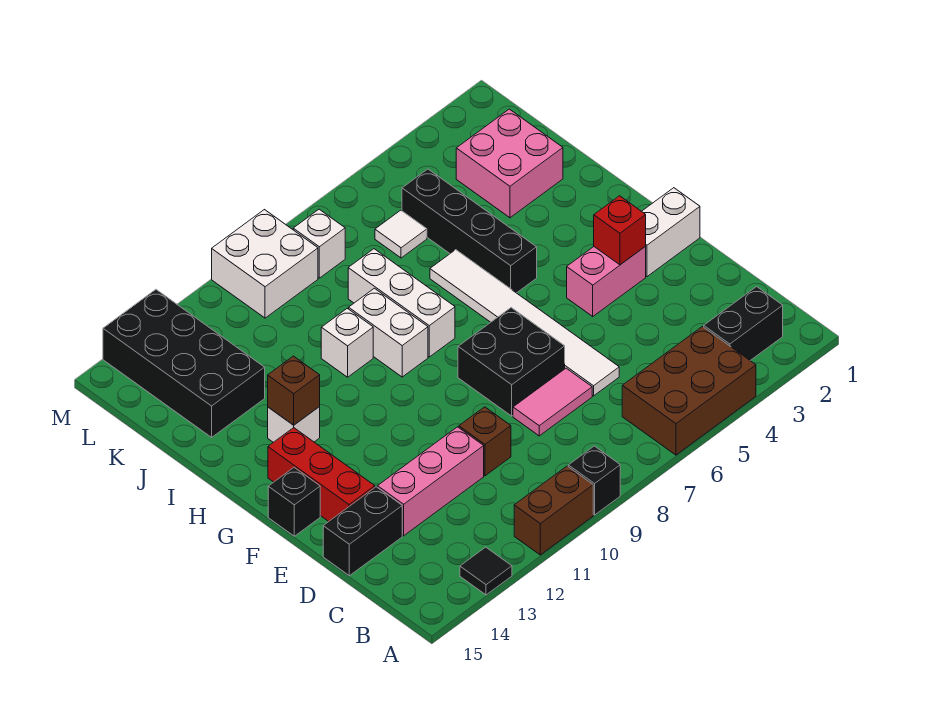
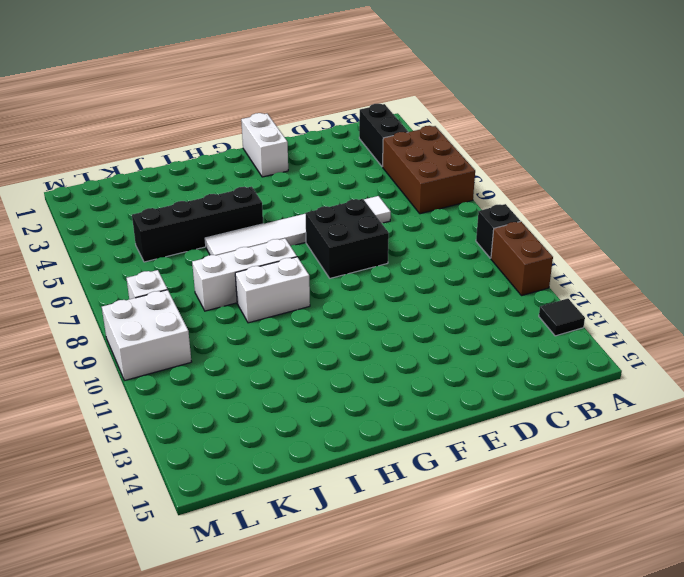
none -> pink tile D7:D8 level 1
none -> brown brick D10 level 1
none -> pink brick D11:D13 level 1

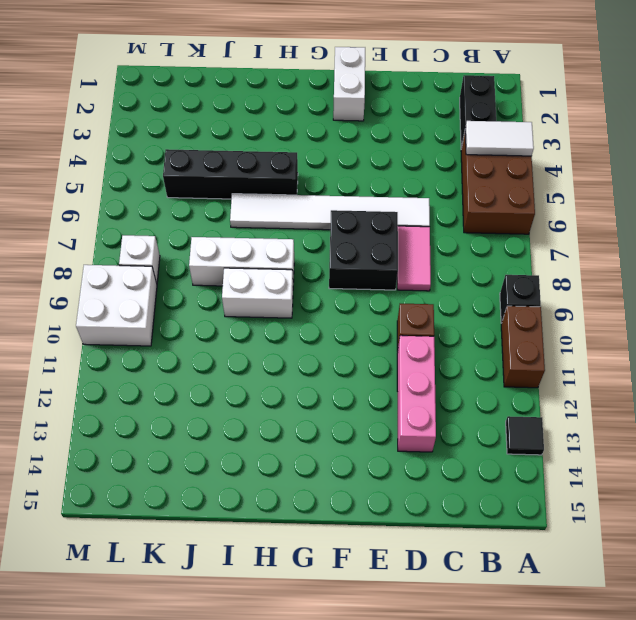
white tile A4:B4 level 2 -> none
none -> black brick D14:D15 level 1
none -> red brick E14:G14 level 1
none -> pink brick F3:F4 level 1

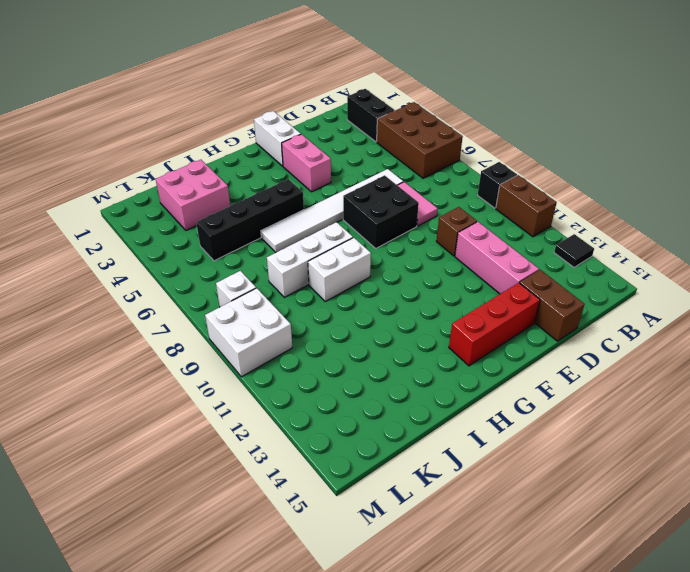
brown brick D14:D15 level 1 -> black brick D14:D15 level 1
none -> black brick F15 level 1
none -> white brick H13 level 1
none -> white brick I10 level 1

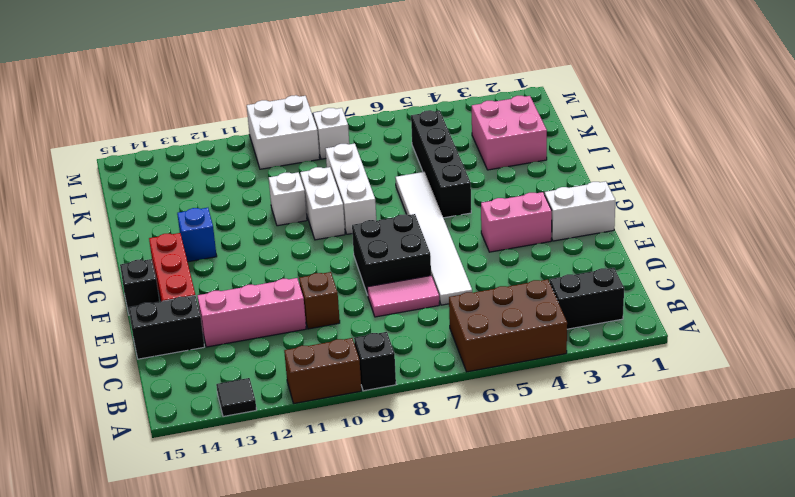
blue brick H13 level 1 -> white brick H13 level 1
none -> black brick J13:M14 level 1
none -> white tile K6 level 1
none -> red brick F3 level 2

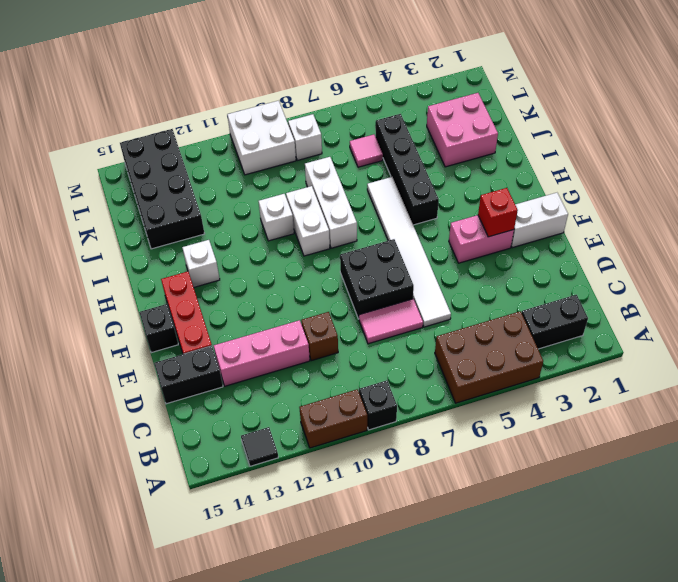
pink tile K6 level 1 -> white tile K6 level 1
none -> brown brick H13 level 2

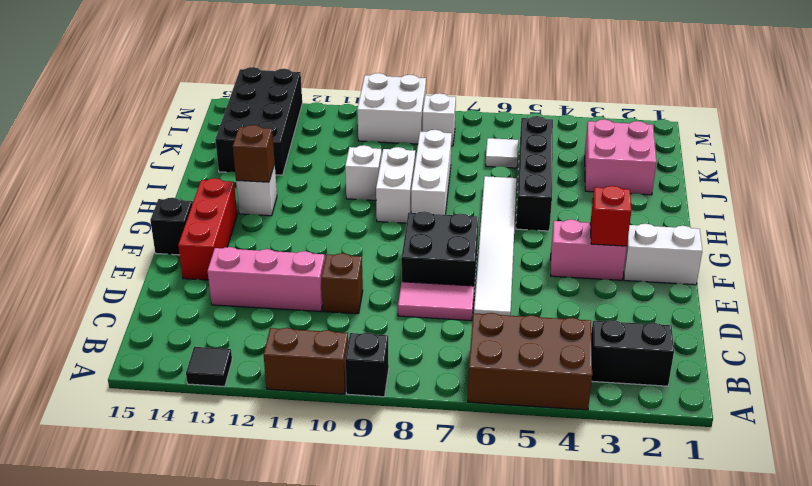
none -> black brick D14:D15 level 1

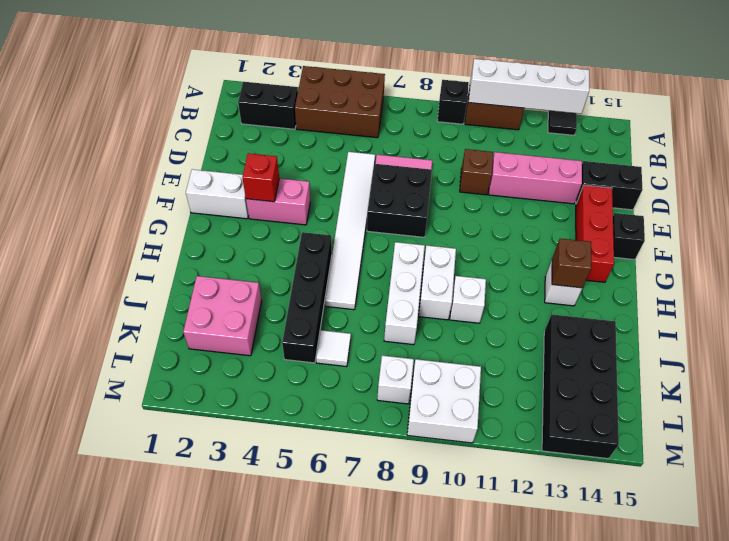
white brick A10:A13 level 2 -> none

